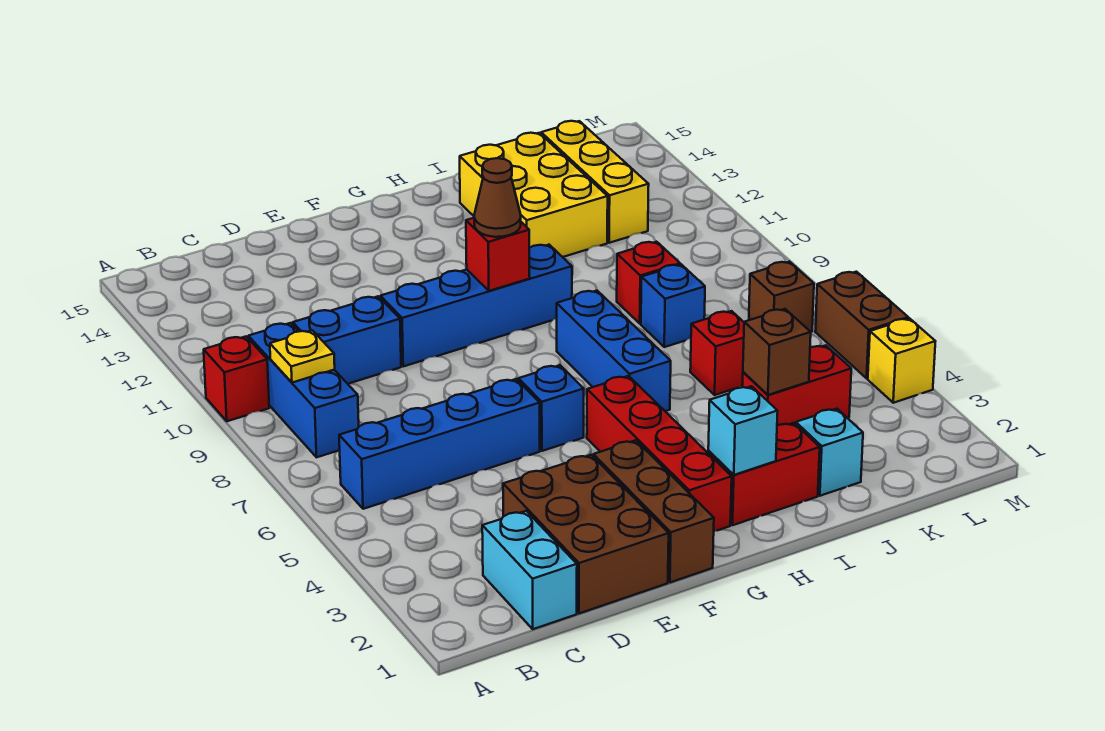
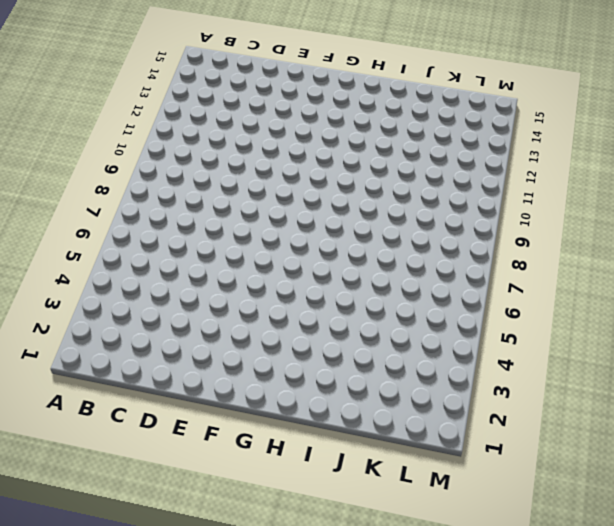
none -> red brick A10 level 1
none -> blue brick B6:E6 level 1
none -> blue brick B8:B10 level 1

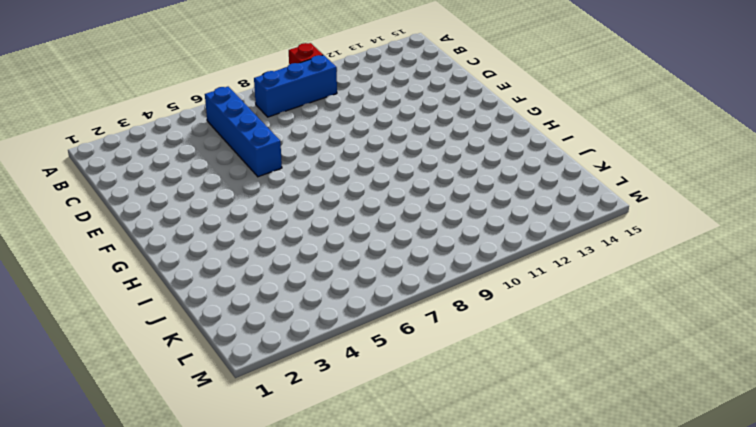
none -> cyan brick C1:C2 level 1
none -> blue brick C10:D10 level 1
none -> brown brick D1:E3 level 1

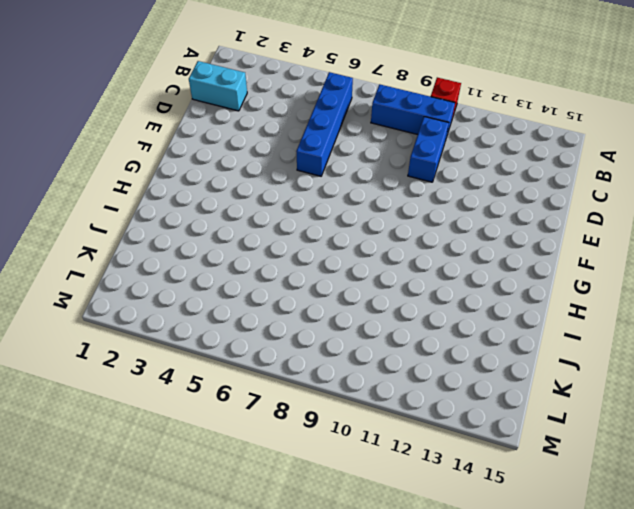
none -> brown brick D1:E3 level 1
none -> blue brick E10:H10 level 1
none -> brown brick F1:F3 level 1

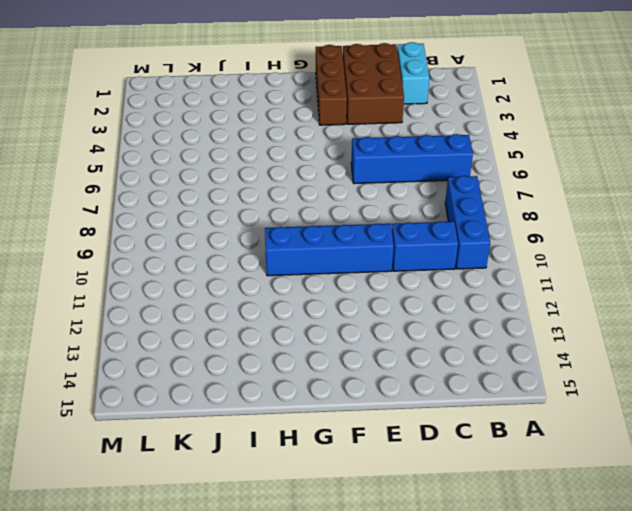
none -> red brick A10 level 1
none -> blue brick F6 level 1
none -> red brick G2:G5 level 1

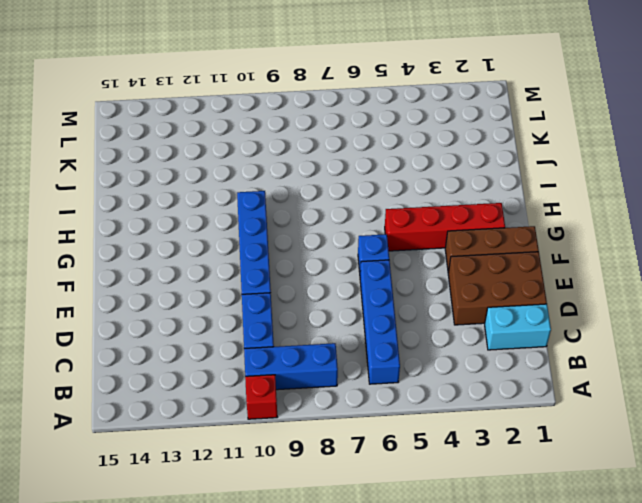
none -> red brick H2:I2 level 1
none -> blue brick H6:H8 level 1
none -> yellow brick I12:J14 level 1

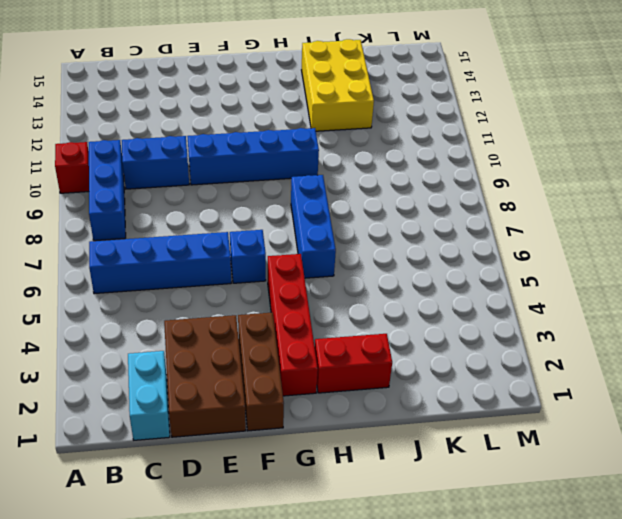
none -> cyan brick J2 level 1
none -> red brick J4:K4 level 1
none -> red brick J6 level 1

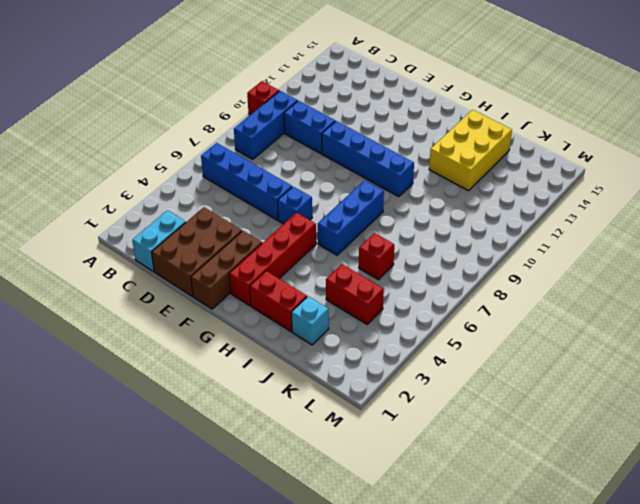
none -> blue brick J8 level 1
none -> red brick J9 level 1
none -> yellow brick K12:K14 level 1

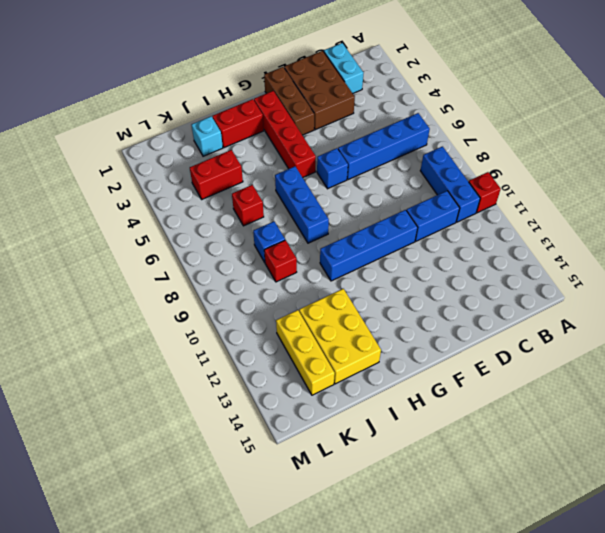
none -> brown brick L7 level 1
none -> yellow brick M4 level 1
none -> brown brick M5:M6 level 1

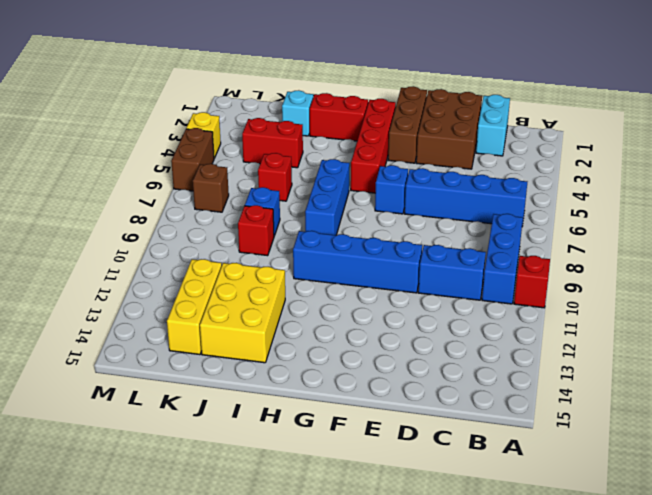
none -> yellow plate B9 level 2
none -> red brick G10 level 2
none -> cyan brick H2 level 2

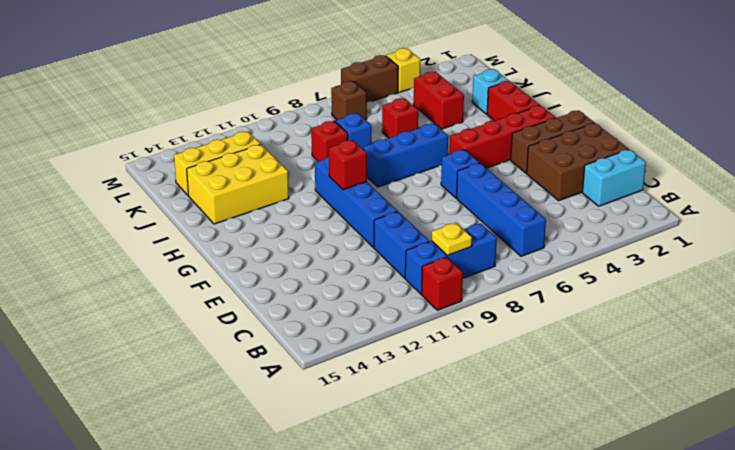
none -> cyan brick H2 level 2
none -> brown brick J4 level 2
none -> brown cone G10 level 3

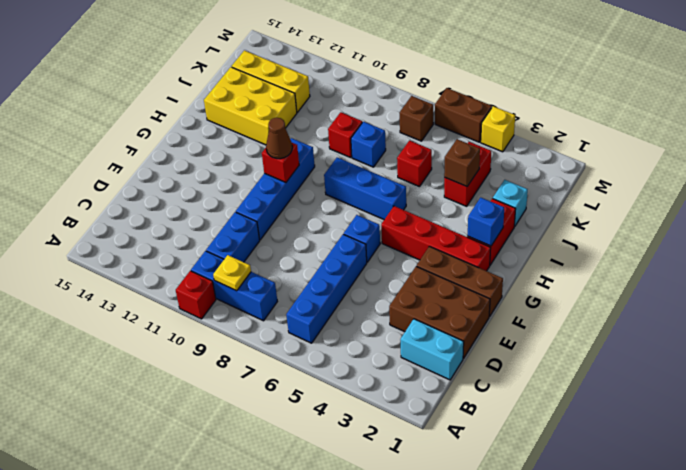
blue brick H2 level 2 -> cyan brick H2 level 2

